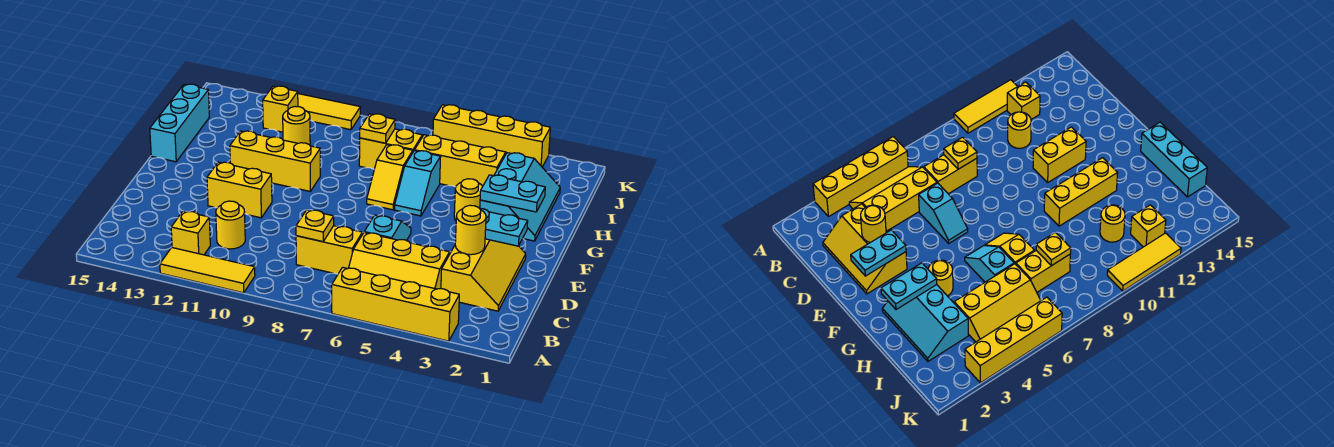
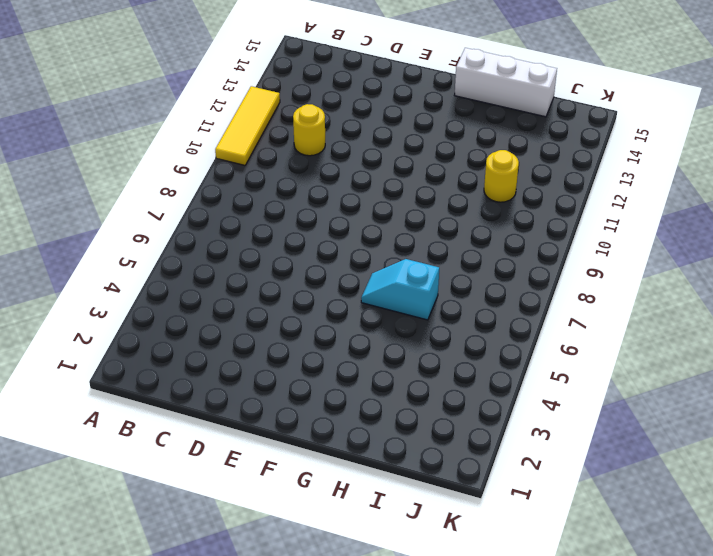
white brick G15:I15 level 1 -> cyan brick G15:I15 level 1
none -> yellow brick A3:A6 level 1
none -> yellow slope B4:C6 level 1 top C
none -> yellow brick B12 level 1

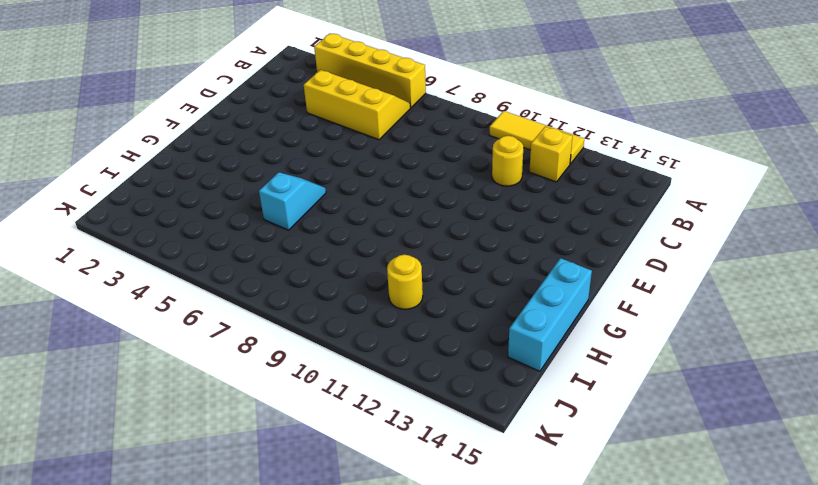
none -> yellow slope C2:E3 level 1 top 3
none -> yellow brick C7:C8 level 1
none -> cyan slope D6:E6 level 1 top D

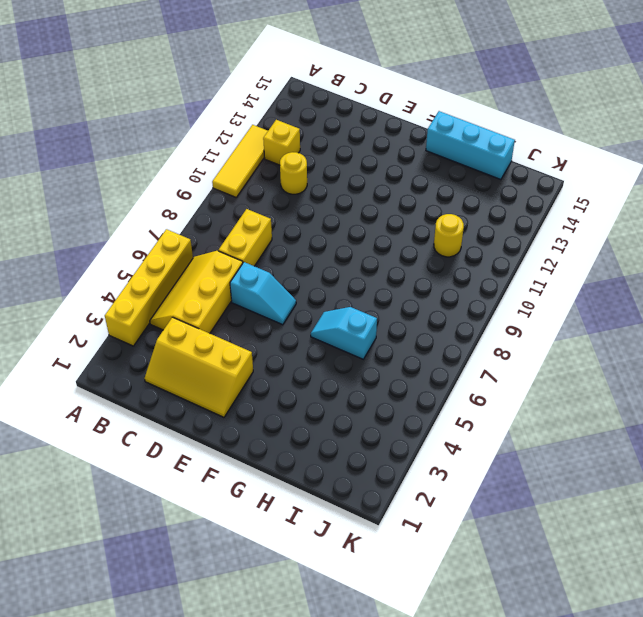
none -> yellow brick E11:E12 level 1
none -> cyan slope G2:I3 level 1 top 3
none -> yellow round brick G4 level 1

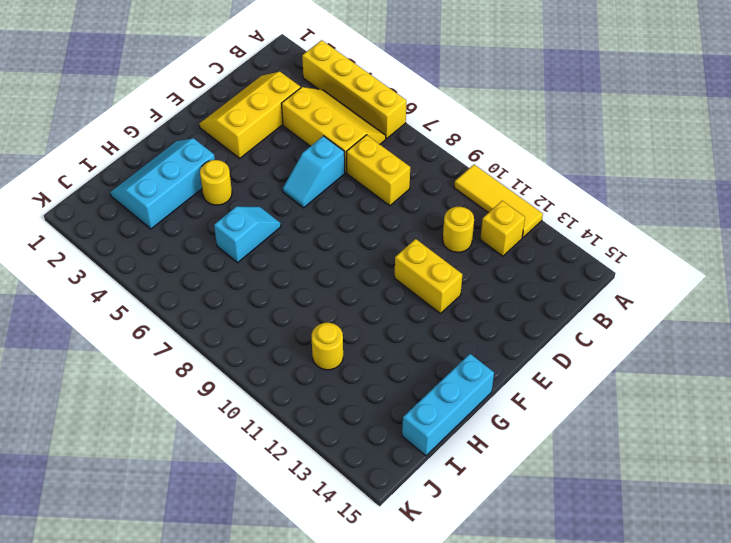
none -> yellow slope G7:H7 level 1 top H
none -> yellow brick G10:G12 level 1
none -> yellow slope I4:J6 level 1 top I

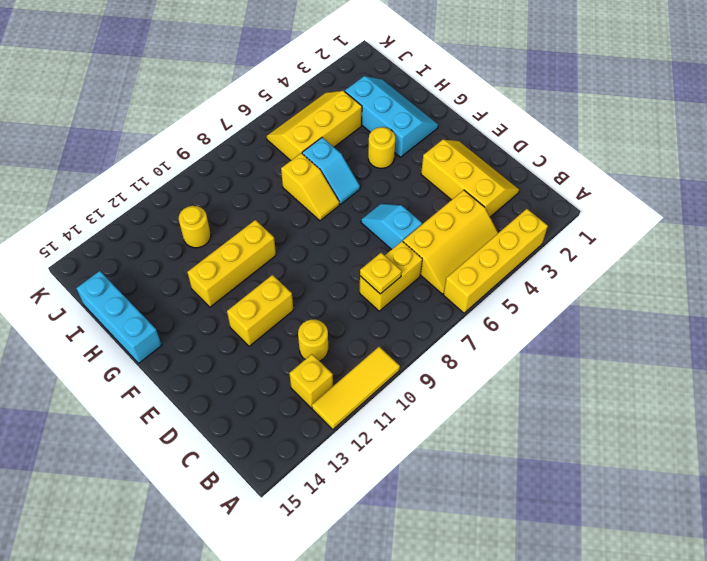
none -> yellow brick I7:I8 level 1
none -> yellow brick J12 level 1
none -> yellow brick K3:K6 level 1

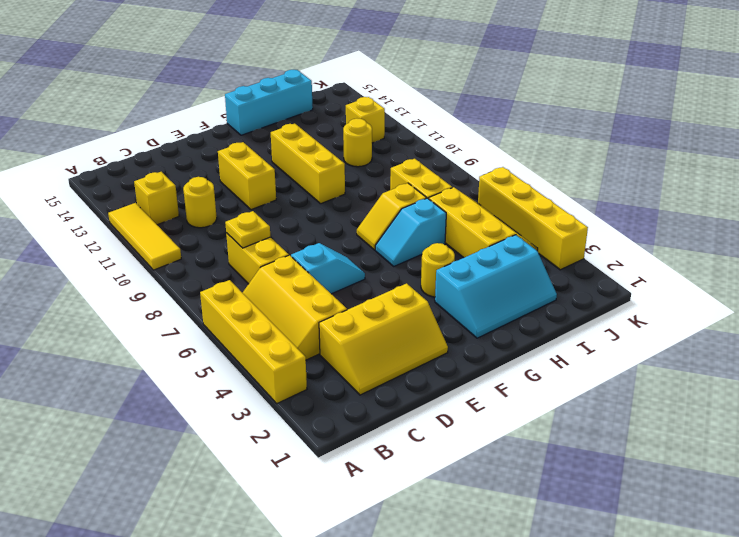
none -> yellow tile K10:K12 level 1
none -> yellow round brick D3 level 2
none -> cyan plate E2:E3 level 2

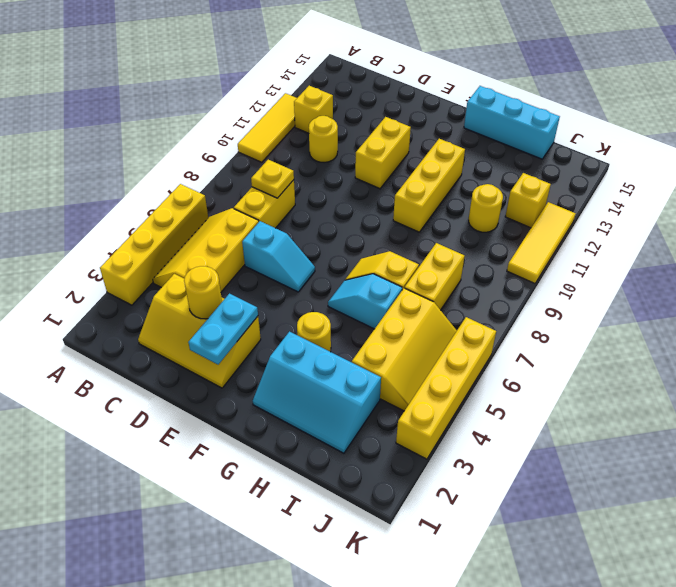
none -> cyan plate G2:G3 level 2
none -> yellow plate I8 level 2

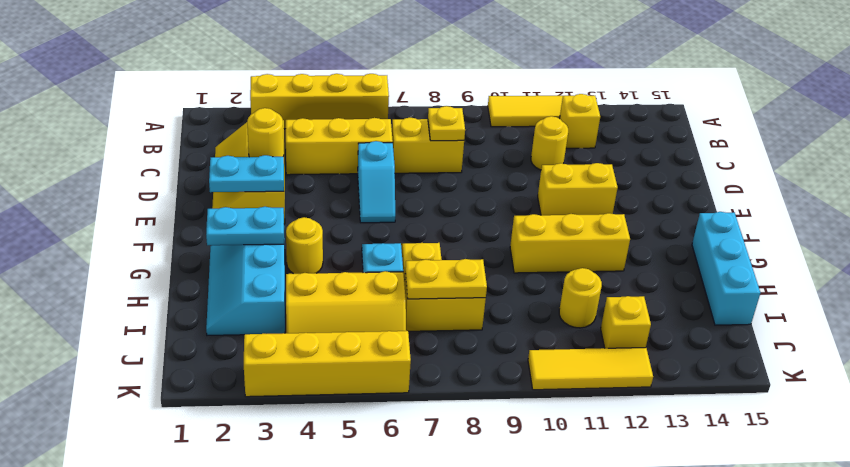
yellow plate I7:I8 level 2 -> yellow plate I8 level 2

